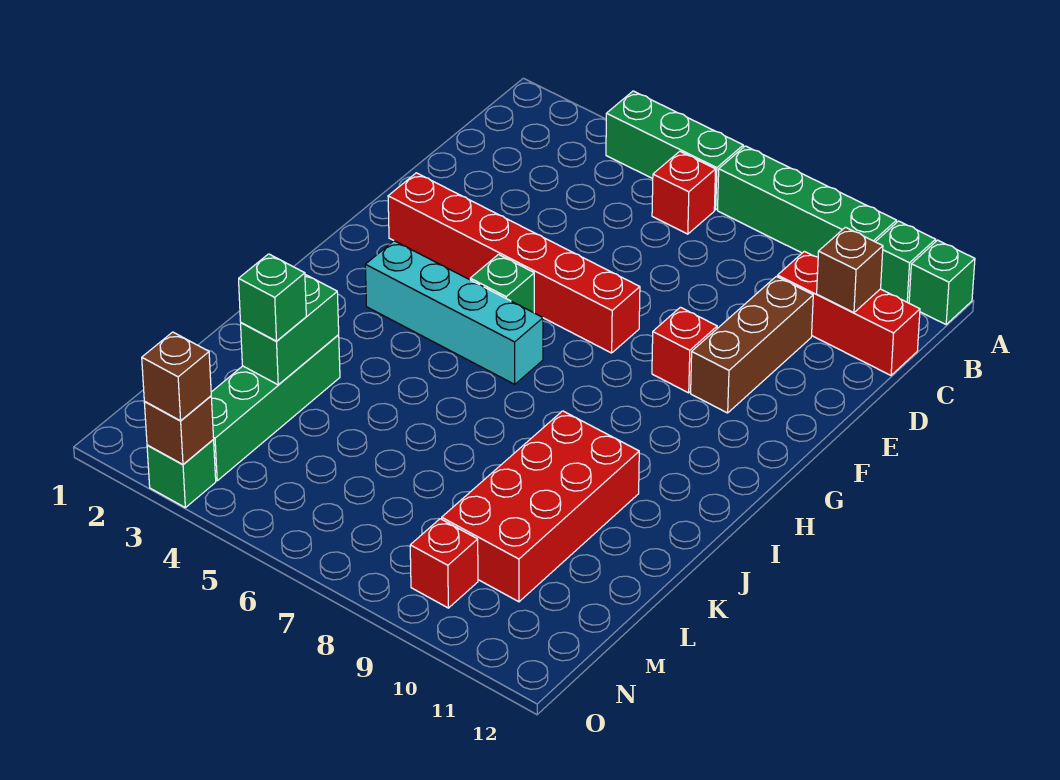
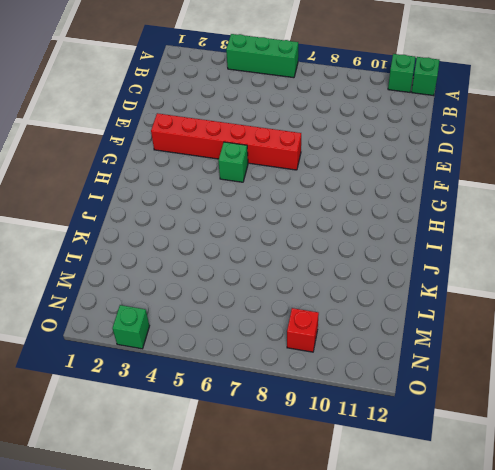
none -> green brick A7:A10 level 1
none -> red brick B6 level 1
none -> red brick C10:C12 level 1

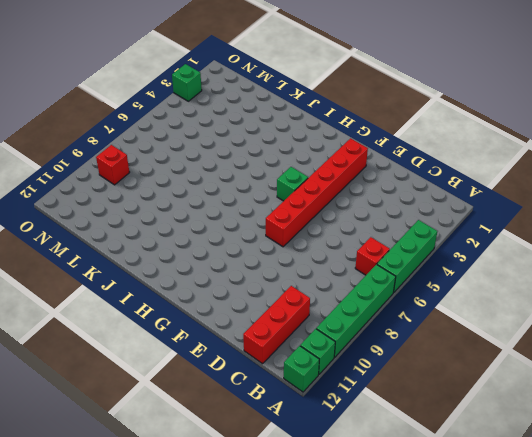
none -> brown brick D10:F10 level 1
none -> red brick F9 level 1
none -> cyan brick H3:H6 level 1

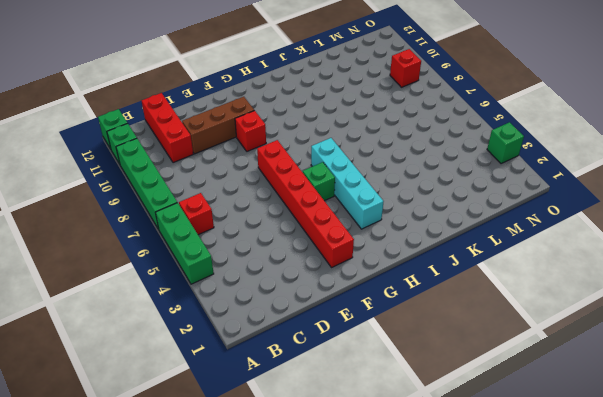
none -> red brick J9:M10 level 1
none -> green brick K3:N3 level 1
none -> brown brick C11 level 2

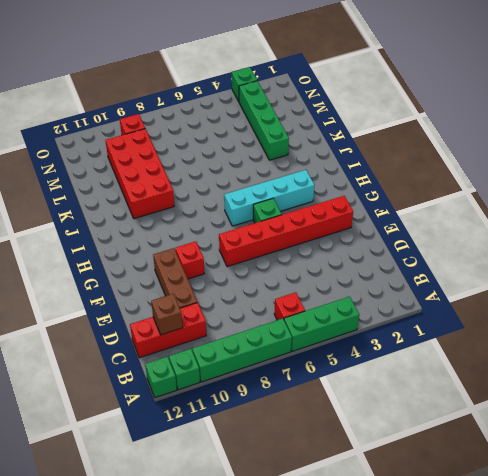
none -> green brick K3:L3 level 2
none -> brown brick O3 level 2
none -> green brick L3 level 3

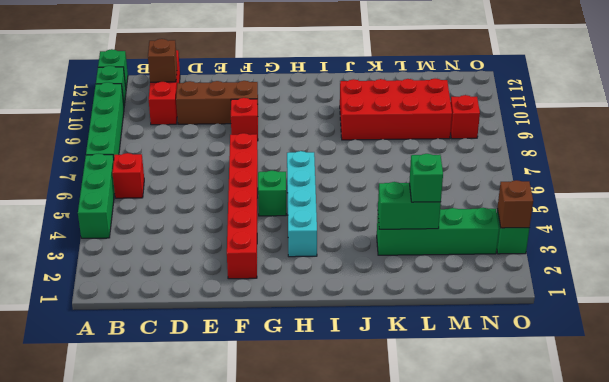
none -> brown brick O3 level 3

